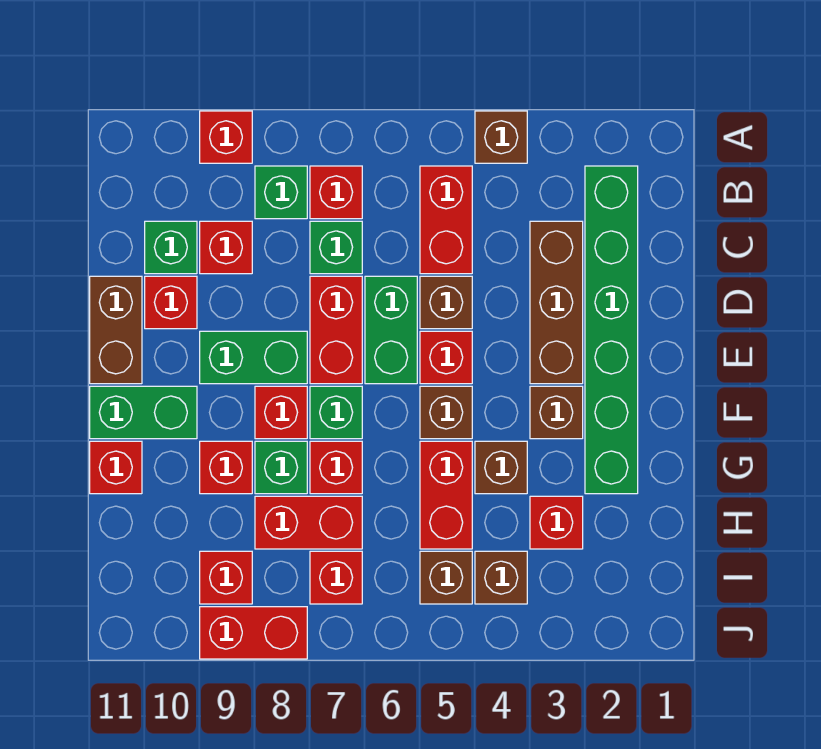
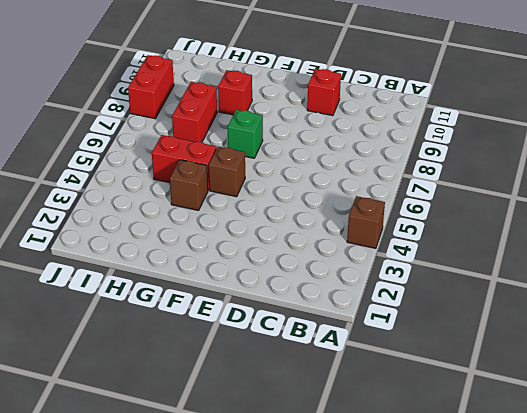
none -> red brick A9 level 1
none -> green brick B2:G2 level 1
none -> red brick B5:C5 level 1
none -> red brick B7 level 1

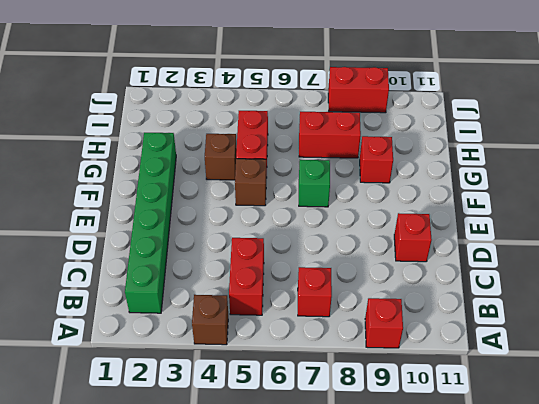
none -> green brick B8 level 1
none -> brown brick C3:E3 level 1
none -> green brick C7 level 1
none -> red brick C9 level 1

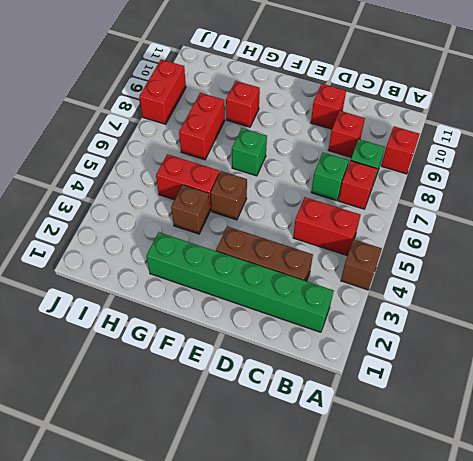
none -> green brick C10 level 1
none -> brown brick D5 level 1
none -> green brick D6:E6 level 1
none -> red brick D7:E7 level 1

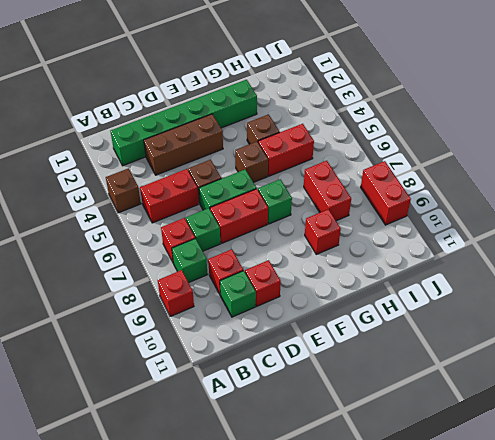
none -> brown brick D11:E11 level 1
none -> red brick E5 level 1
none -> green brick E8:E9 level 1
none -> brown brick F3 level 1

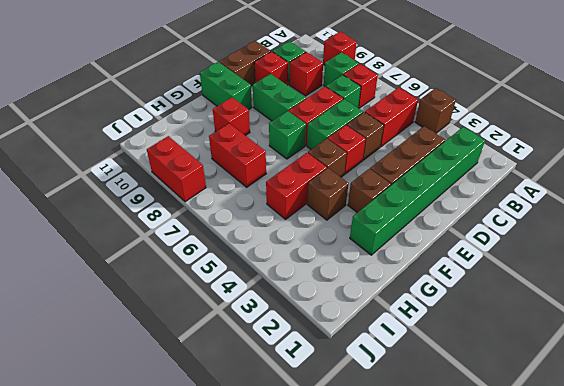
none -> red brick F8 level 1
none -> red brick G7 level 1
none -> green brick G8 level 1
none -> red brick G11 level 1

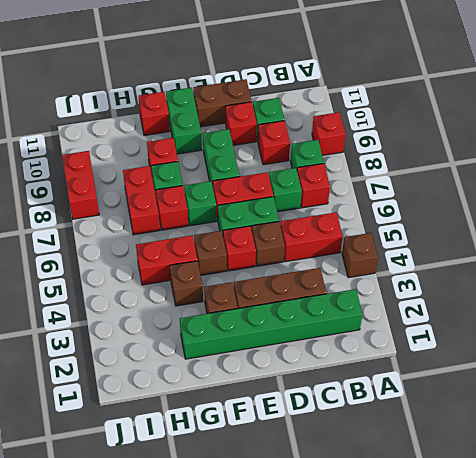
none -> red brick F8 level 1
none -> red brick H3 level 1
none -> brown brick I4 level 1
none -> brown brick I5 level 1

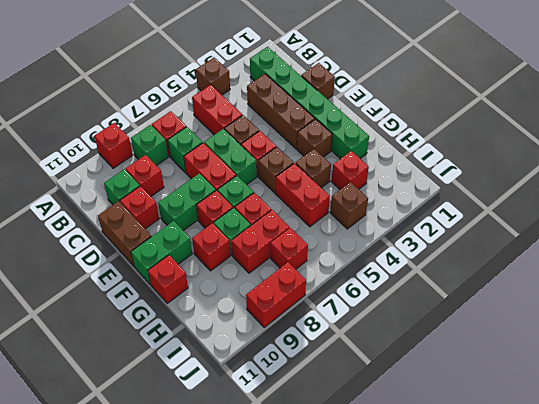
brown brick D1 level 1 -> brown brick I5 level 1
none -> red brick I9 level 1

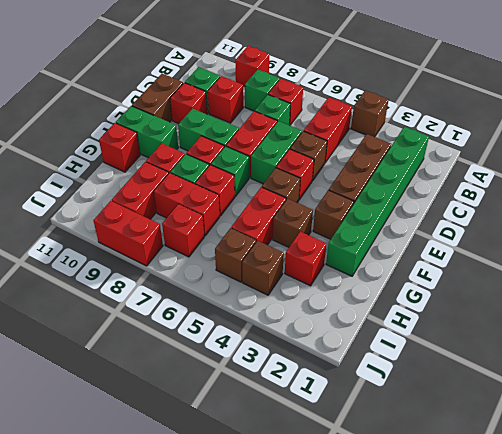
red brick H9:I9 level 1 -> red brick I9 level 1

